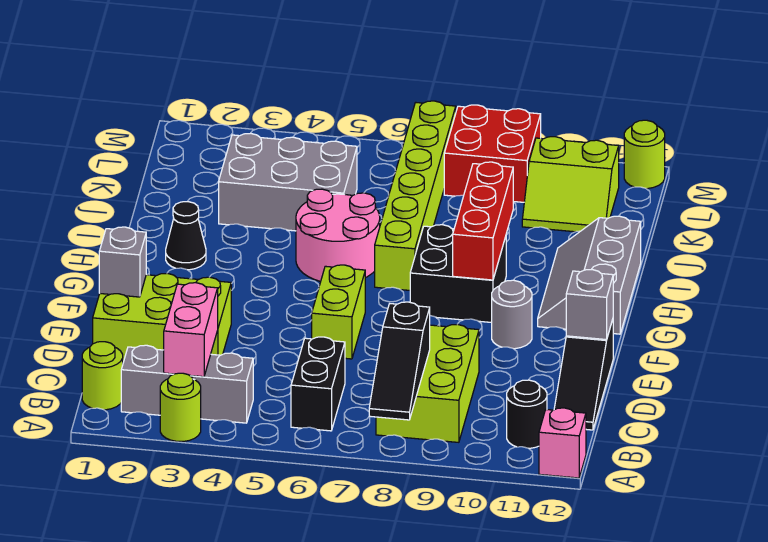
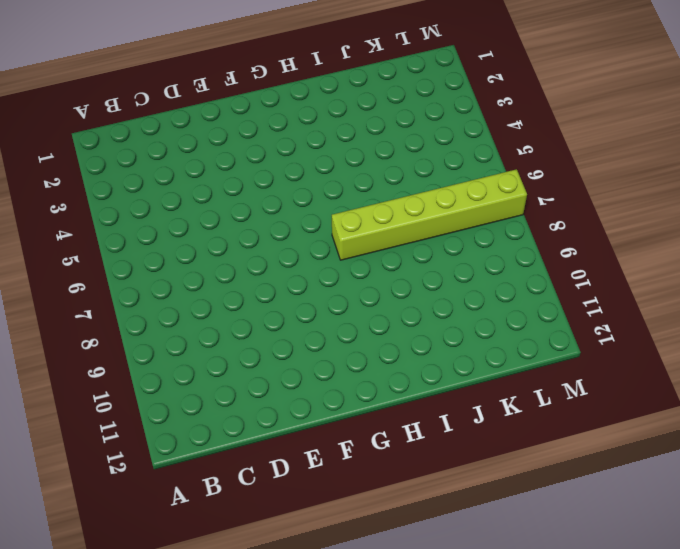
none -> lime round brick A3 level 1
none -> pink brick A12 level 1
none -> lime round brick B1 level 1

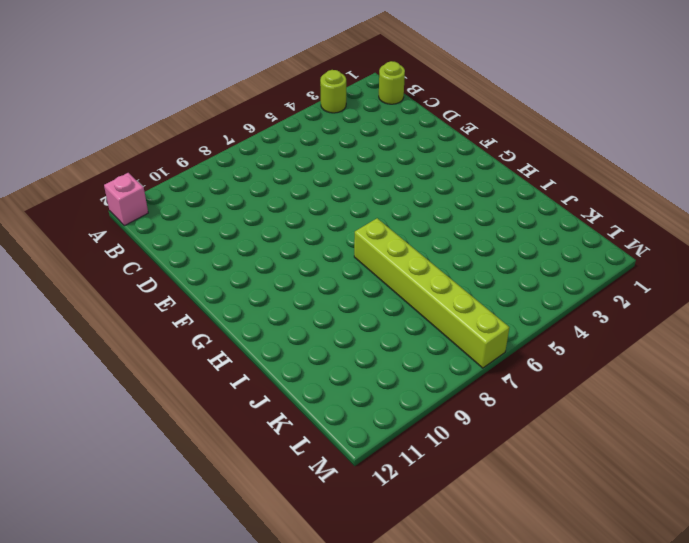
none -> grey brick B2:B4 level 1
none -> black brick B6:C6 level 1
none -> lime brick B8:D9 level 1

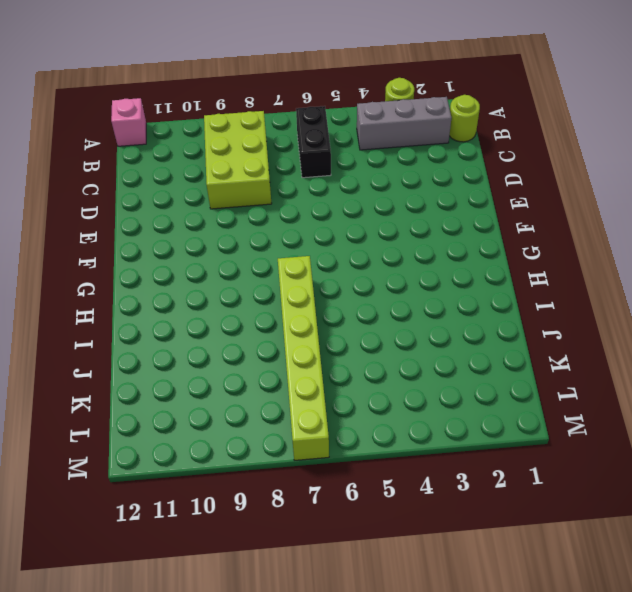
none -> black round brick B11 level 1
none -> black slope C12:E12 level 1 top E
none -> lime brick D1:E3 level 1

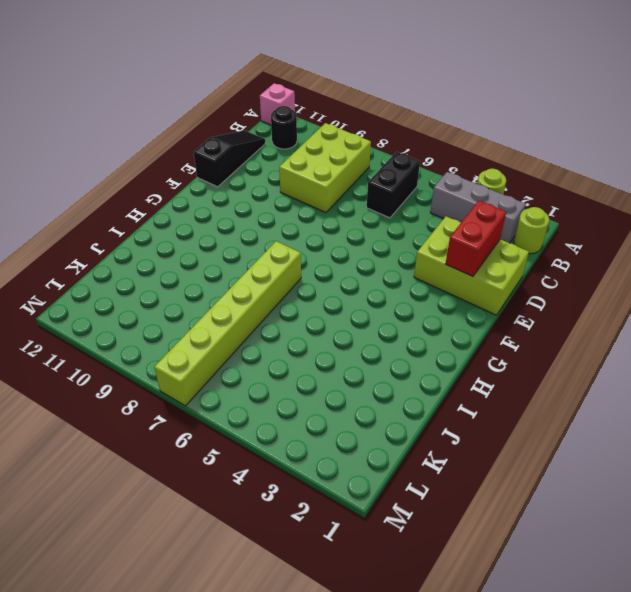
red brick D2:E2 level 2 -> none
none -> lime brick E6:F6 level 1
none -> grey round brick F10 level 1
none -> black brick G8:H9 level 1

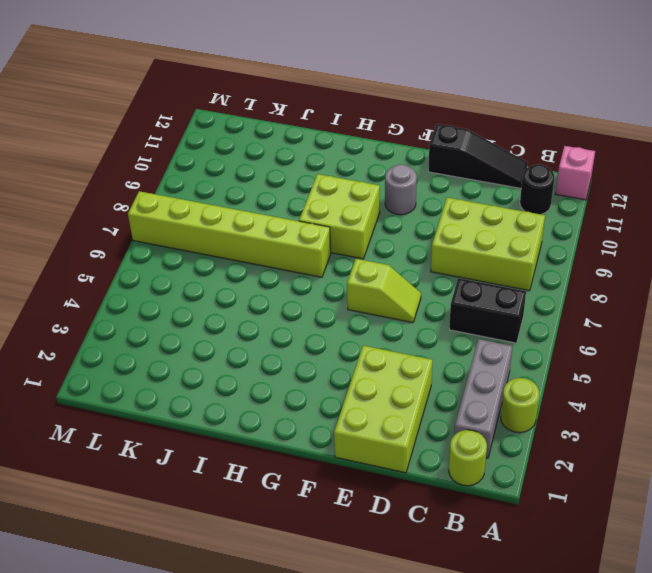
lime slope E6:F6 level 1 top F -> lime brick E6:F6 level 1
lime brick G8:H9 level 1 -> black brick G8:H9 level 1
none -> grey slope G11:I12 level 1 top 12
none -> black cone H2 level 1
none -> pink round brick H5:I6 level 1

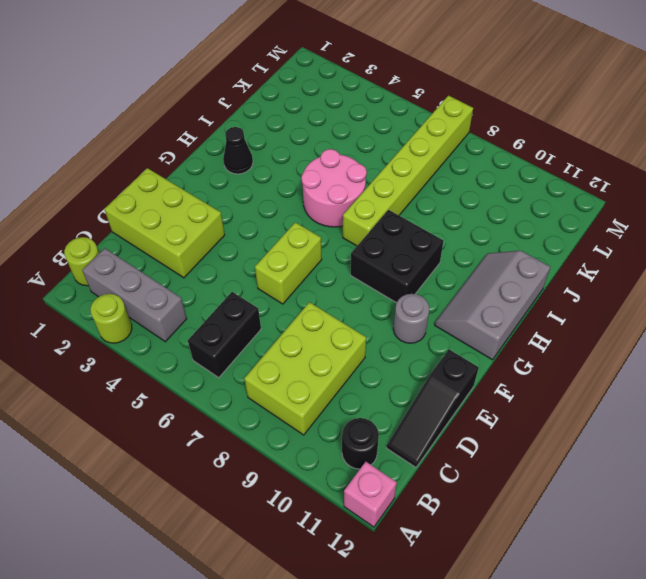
none -> grey brick J3:K5 level 1
none -> lime slope K10:L11 level 1 top L
none -> red brick L8:M9 level 1

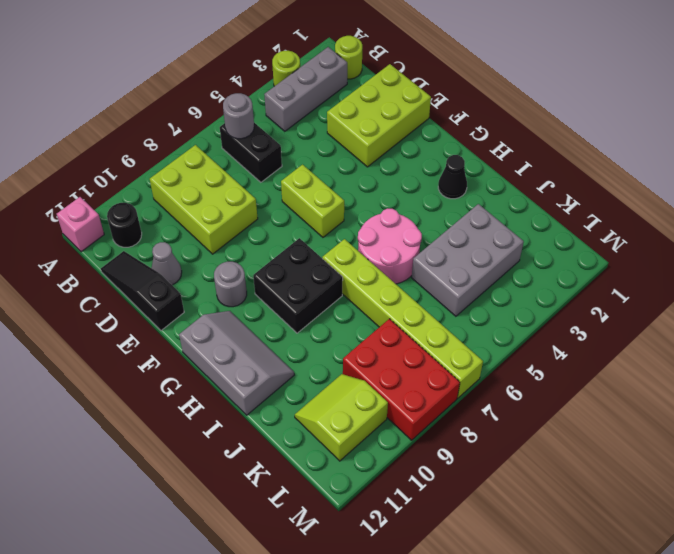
grey round brick B6 level 2 -> none
grey cone D11 level 1 -> none
red brick K8:M9 level 1 -> red brick L8:M9 level 1
none -> lime round brick M12 level 1
none -> black slope A8:C8 level 2 top C
none -> pink brick B3:C3 level 2

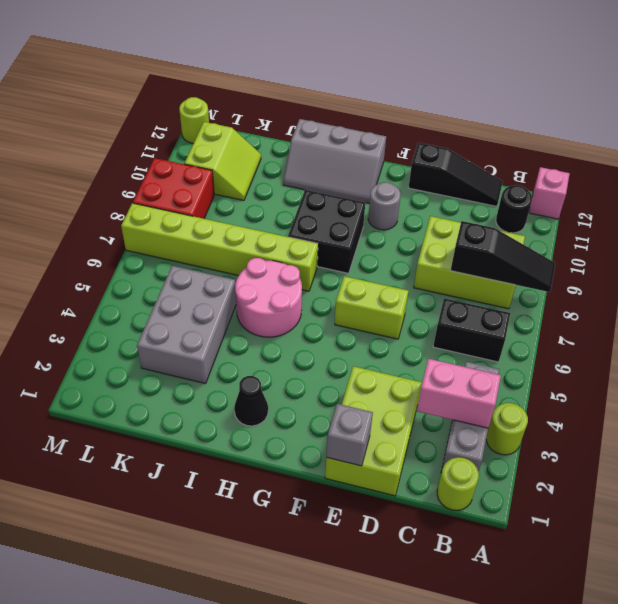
none -> grey brick E12 level 2
none -> red brick G9:I9 level 2

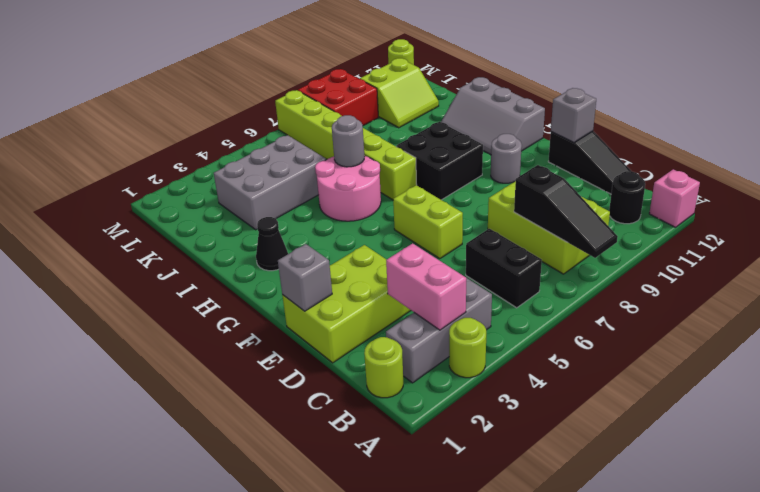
grey round brick I6 level 2 -> none
none -> red brick G9:I9 level 2

